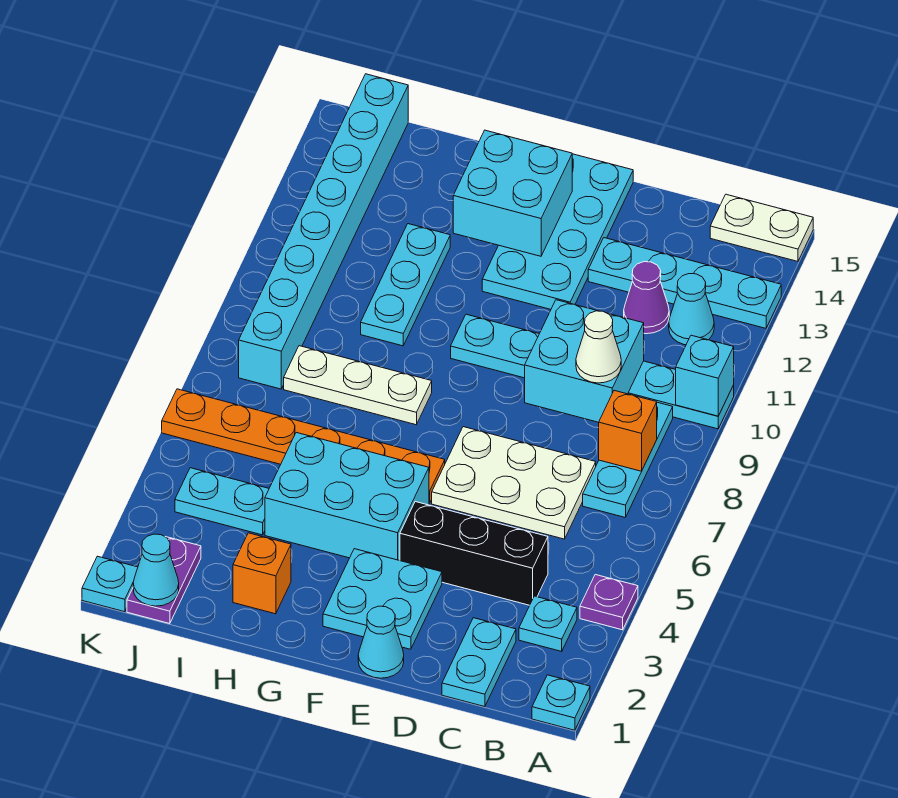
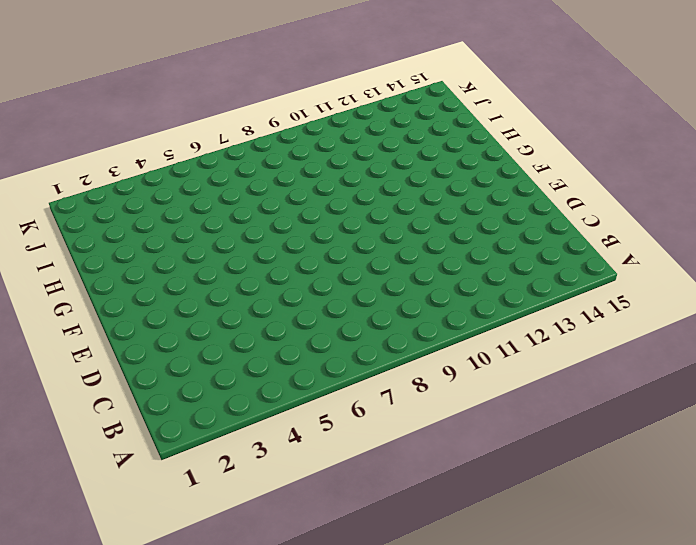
none -> cyan plate A1 level 1
none -> purple plate A4 level 1
none -> cyan plate A10:F10 level 1
none -> cyan plate A13:D13 level 1

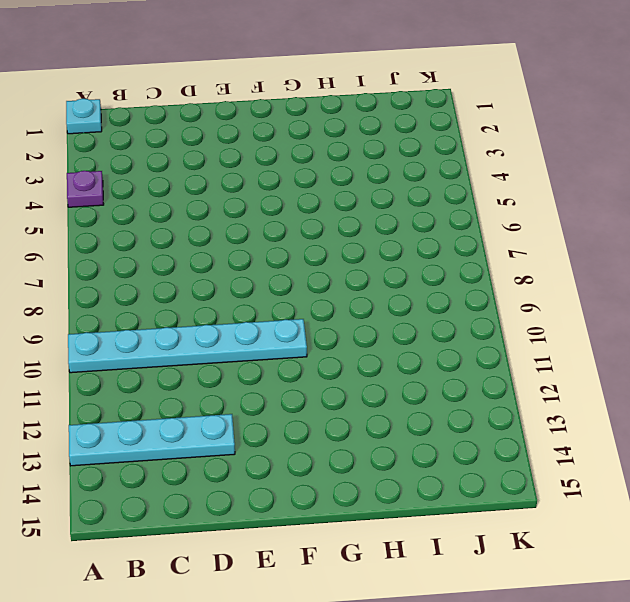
none -> white plate A15:B15 level 1
none -> cyan plate B3 level 1
none -> cyan plate B7:B9 level 1
none -> cyan cone B12 level 1

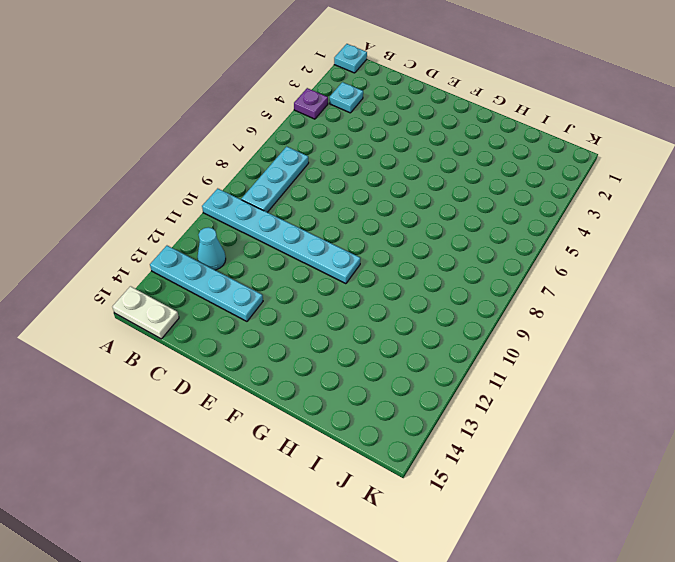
none -> cyan plate C1:C2 level 1
none -> black brick C4:E4 level 1
none -> white plate C6:E7 level 1
none -> purple cone C12 level 1

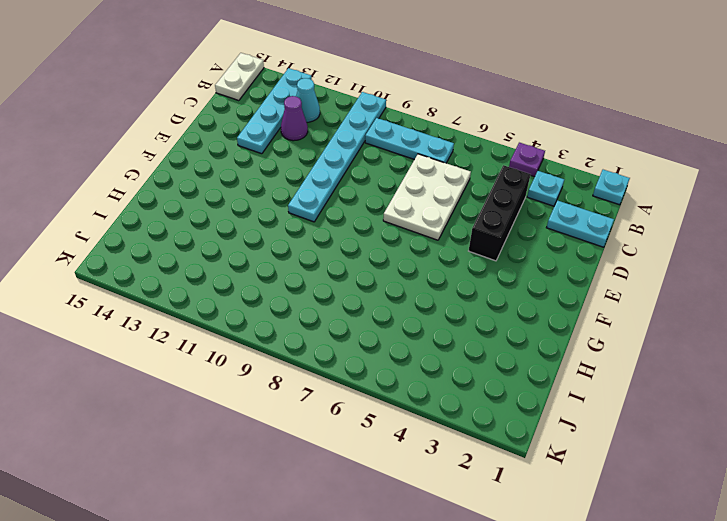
none -> cyan cone E1 level 1
none -> cyan plate E2:F3 level 1
none -> cyan plate E12:F15 level 1
none -> cyan brick F4:H5 level 1

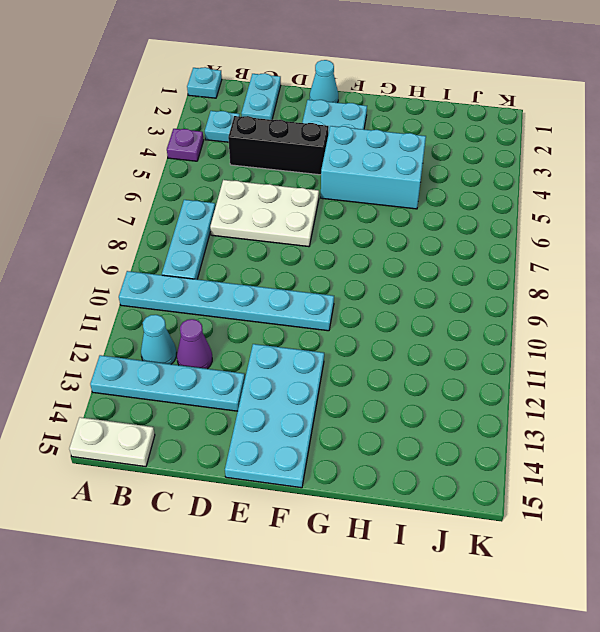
none -> orange plate F6:K6 level 1
none -> white plate G8:I8 level 1
none -> orange brick H2 level 1
none -> cyan plate H10:H12 level 1

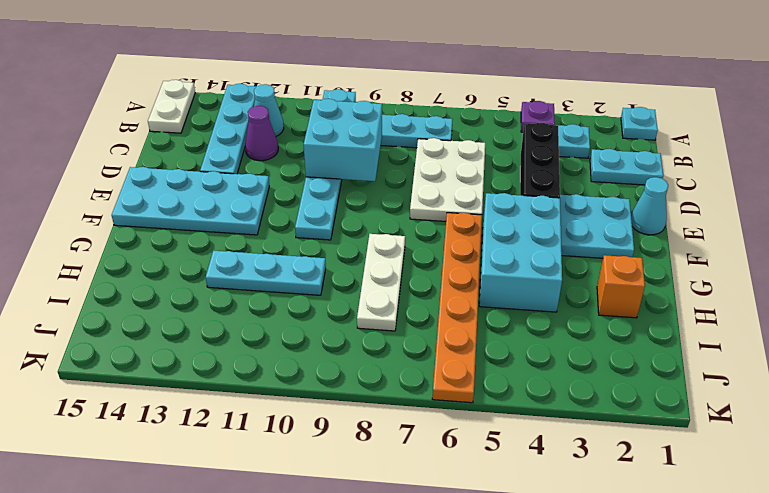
none -> cyan plate I4:J4 level 1
none -> purple plate J1:J2 level 1
none -> cyan brick J8:J15 level 1
none -> cyan plate K1 level 1

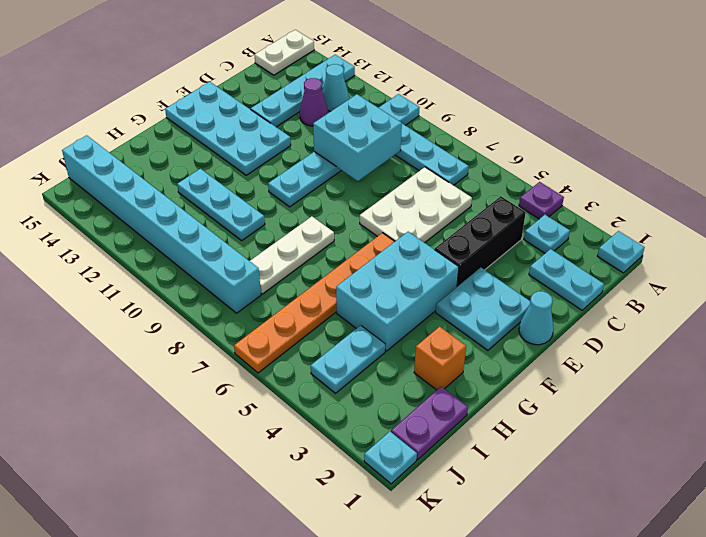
purple plate I1:J1 level 1 -> purple plate J1:J2 level 1
none -> cyan brick A10 level 2
none -> orange brick B8 level 2
none -> cyan brick F13:G14 level 2
none -> cyan cone J1 level 2

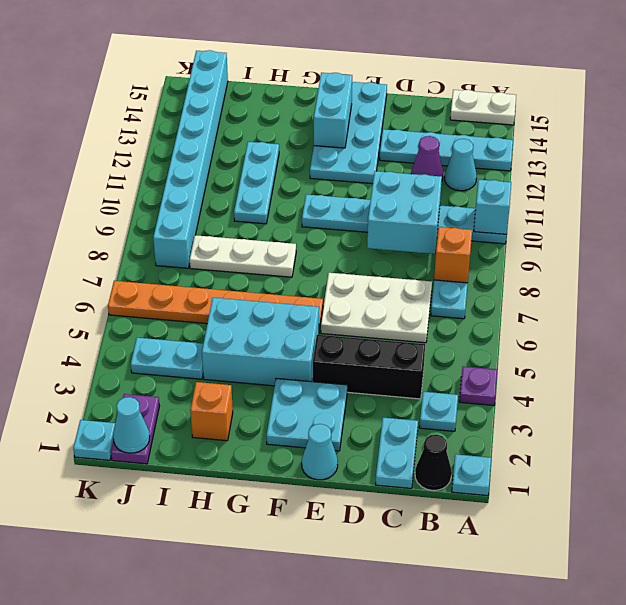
black cone B1 level 1 -> none
cyan brick F13:F14 level 2 -> cyan brick F13:G14 level 2
none -> white cone C9 level 3

